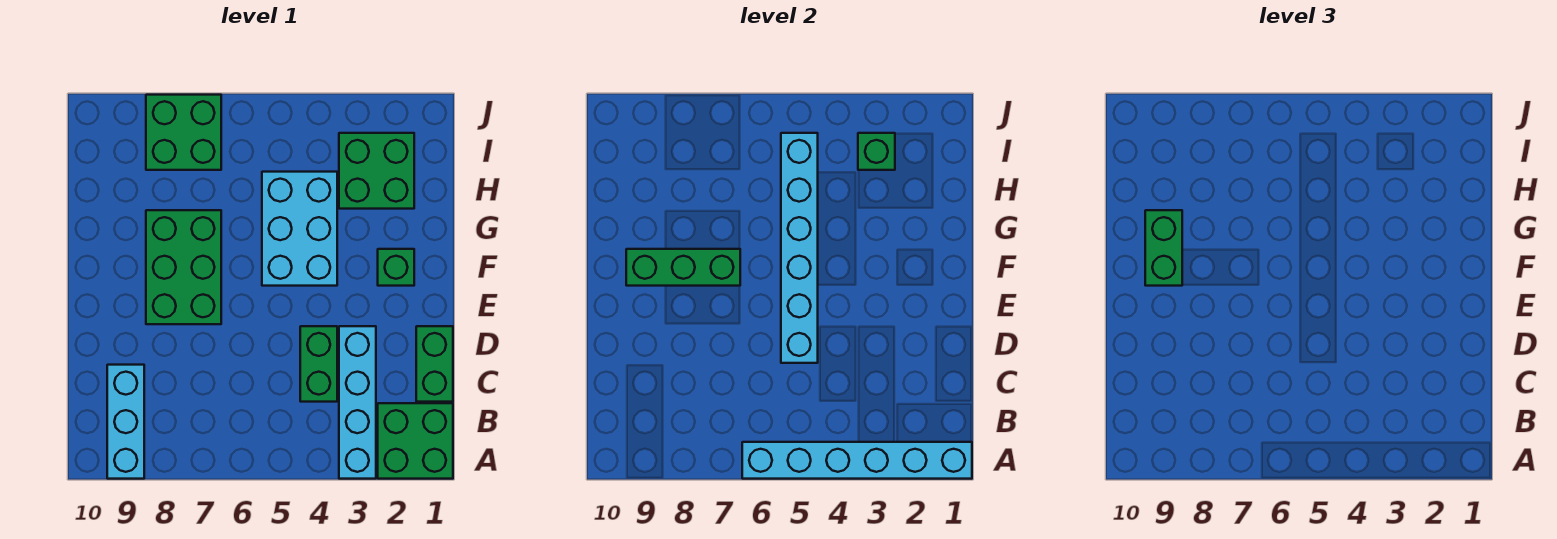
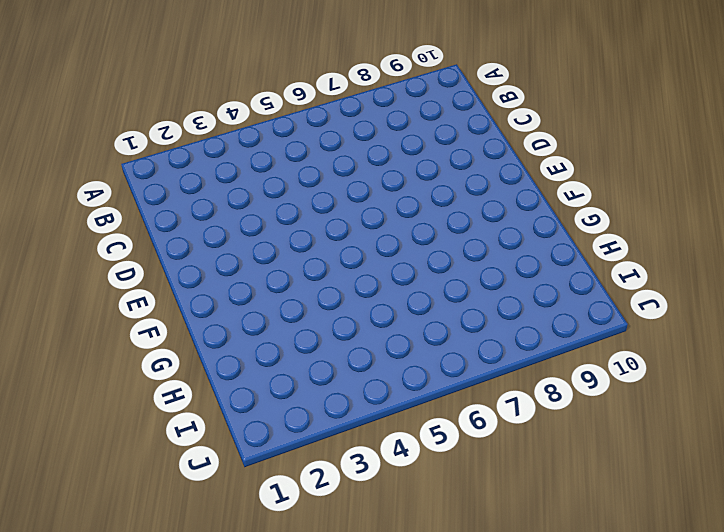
none -> green brick A1:B2 level 1
none -> cyan brick A3:D3 level 1
none -> cyan brick A9:C9 level 1

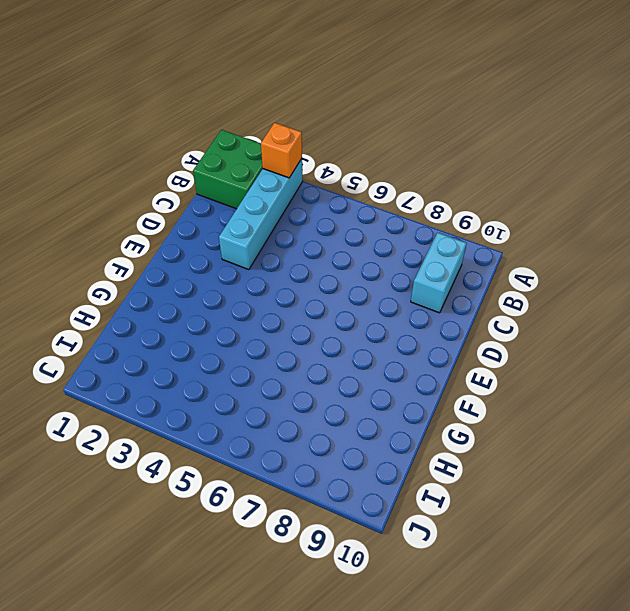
orange brick A3 level 2 -> cyan brick A1:A6 level 2
cyan brick B9:C9 level 1 -> cyan brick A9:C9 level 1
none -> green brick C1:D1 level 1
none -> green brick C4:D4 level 1
none -> green brick E7:G8 level 1

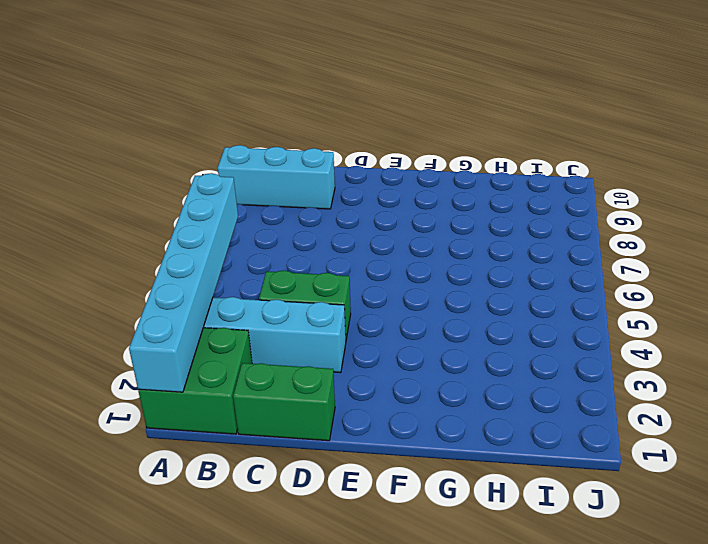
none -> green brick E7:G8 level 1
none -> green brick F2 level 1
none -> cyan brick F4:H5 level 1

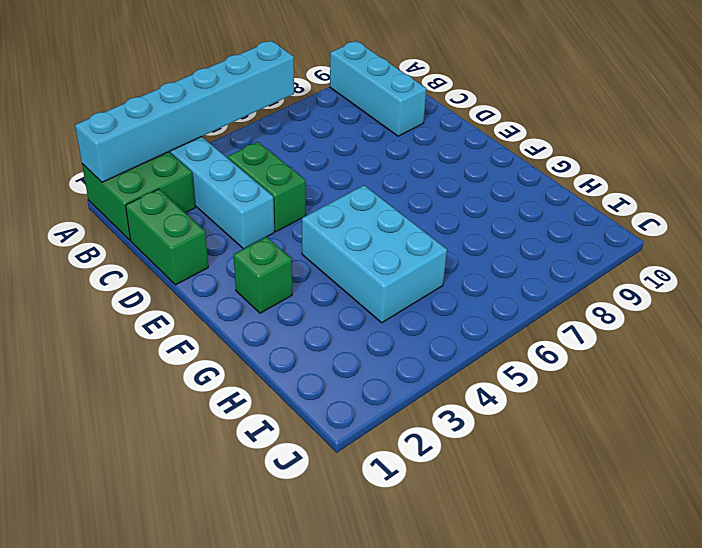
none -> green brick E7:G8 level 1
none -> green brick H2:I3 level 1
none -> green brick I7:J8 level 1

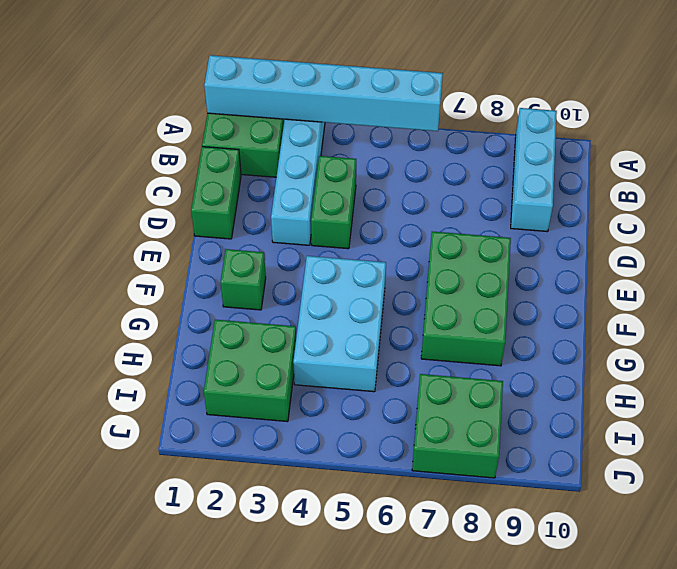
none -> cyan brick D5:I5 level 2
none -> green brick F7:F9 level 2
none -> green brick I3 level 2

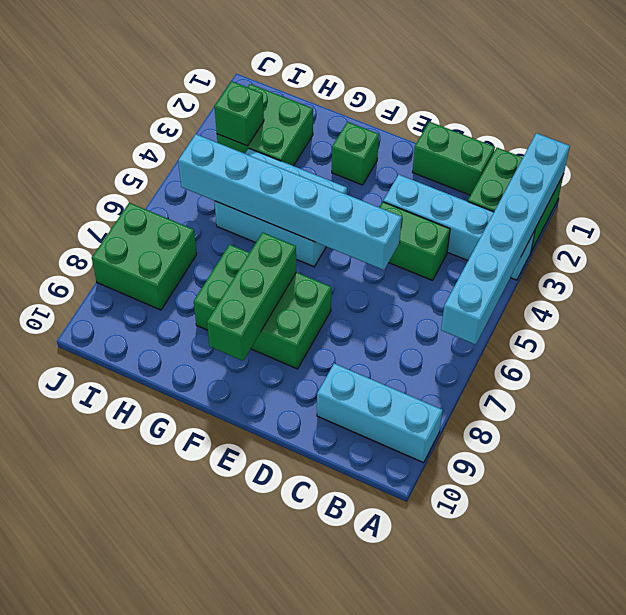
none -> green brick F9:G9 level 3

